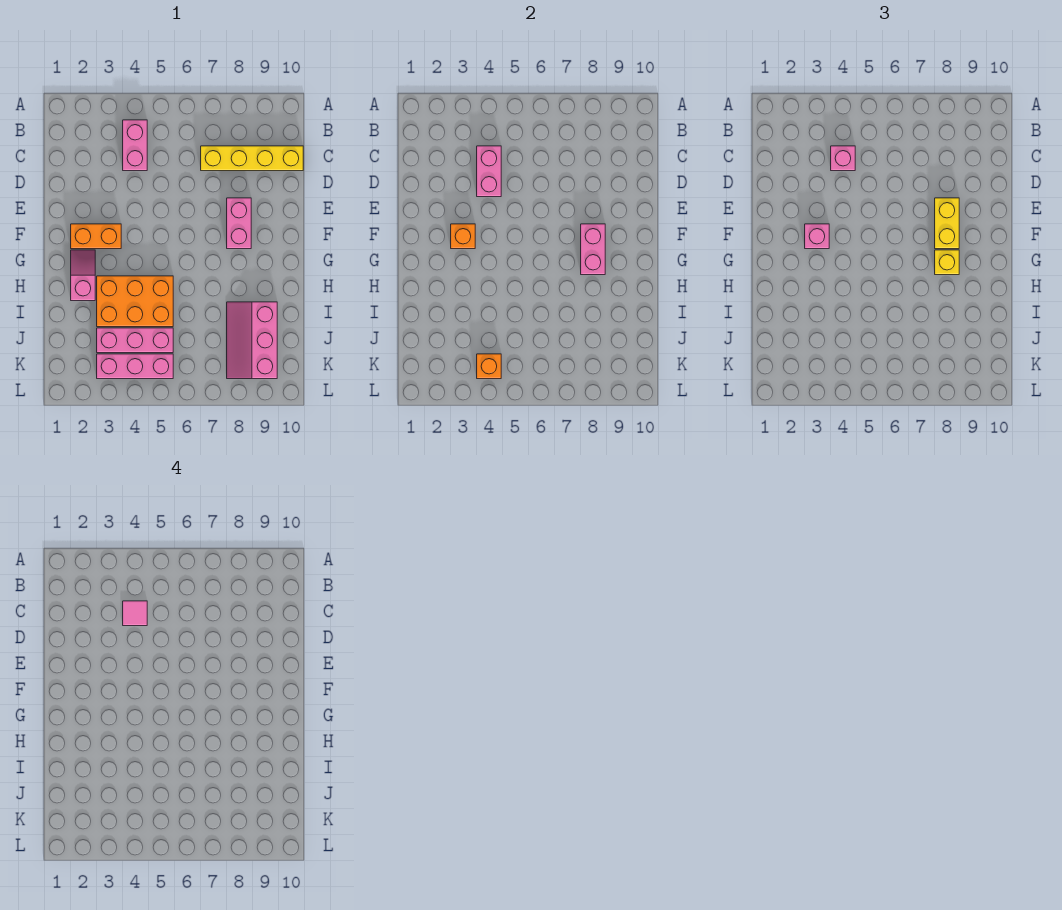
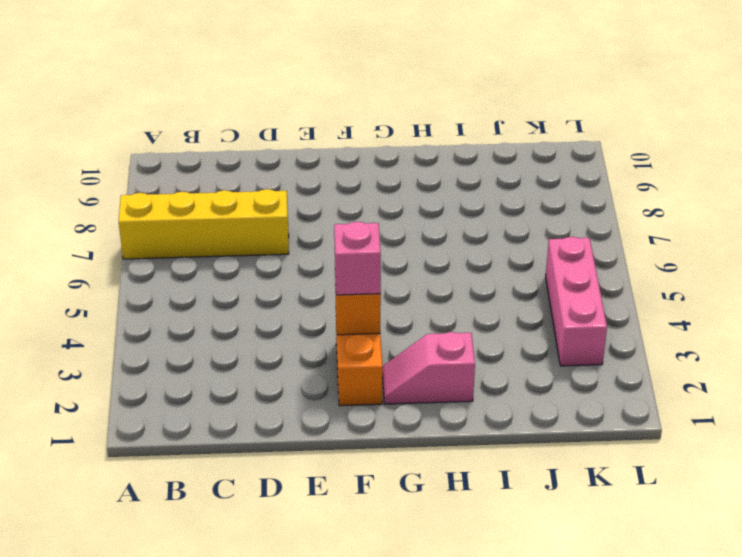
yellow brick A7:D7 level 1 -> yellow brick C7:C10 level 1
none -> pink brick B4:C4 level 1
none -> pink brick E8:F8 level 1
none -> orange brick H3:I5 level 1

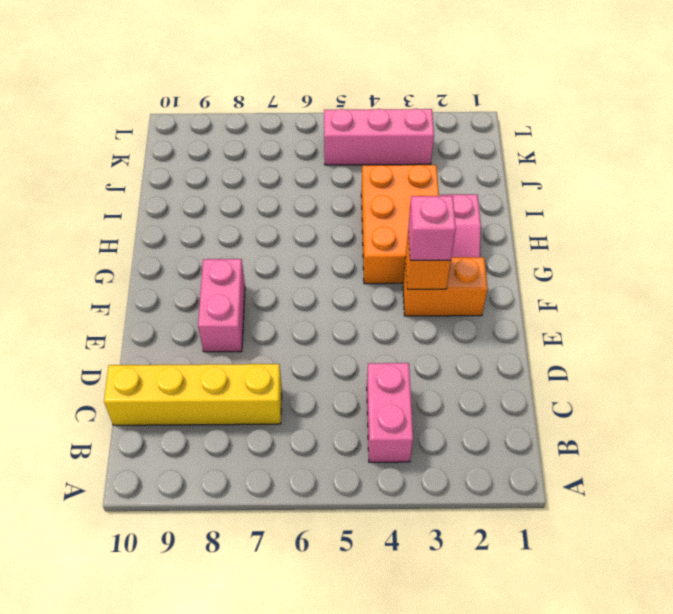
orange brick G3:I4 level 1 -> orange brick H3:I5 level 1
none -> pink slope I8:K9 level 1 top 9
none -> pink brick J3:J5 level 1
none -> pink brick C4:D4 level 2

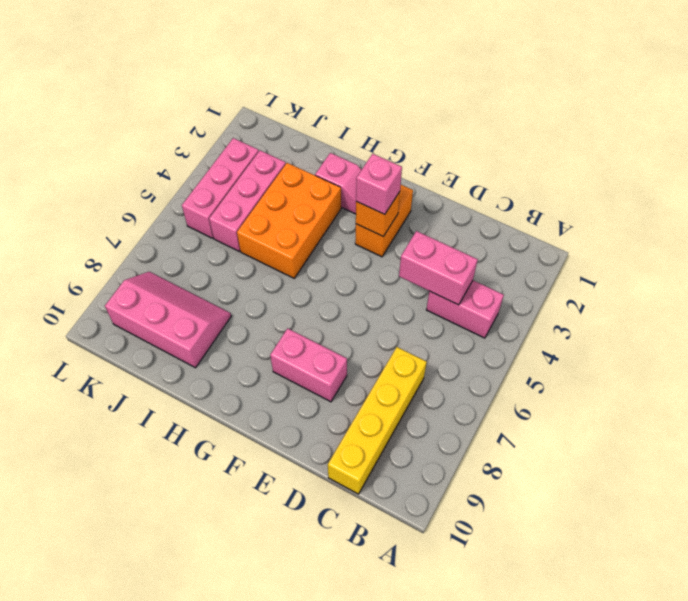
none -> pink brick F8:G8 level 2
none -> orange brick K4 level 2
none -> pink brick C4 level 3

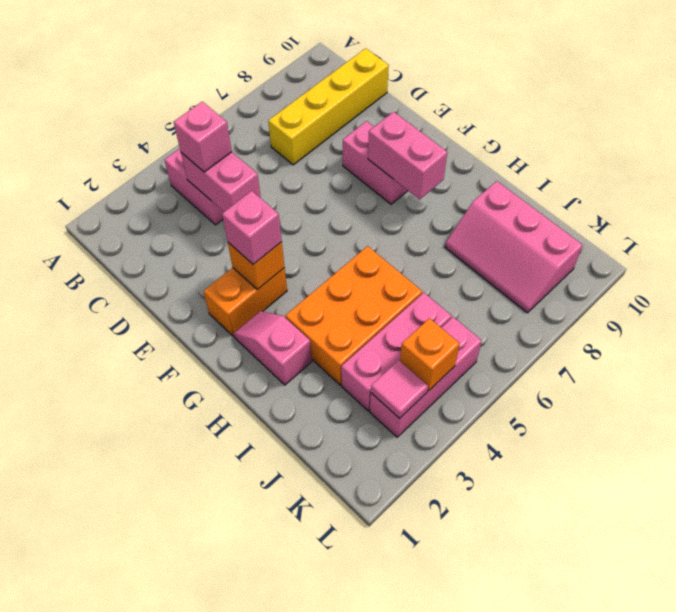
pink tile K3 level 2 -> pink tile C4 level 4
none -> yellow brick E8:F8 level 3
none -> yellow brick G8 level 3

